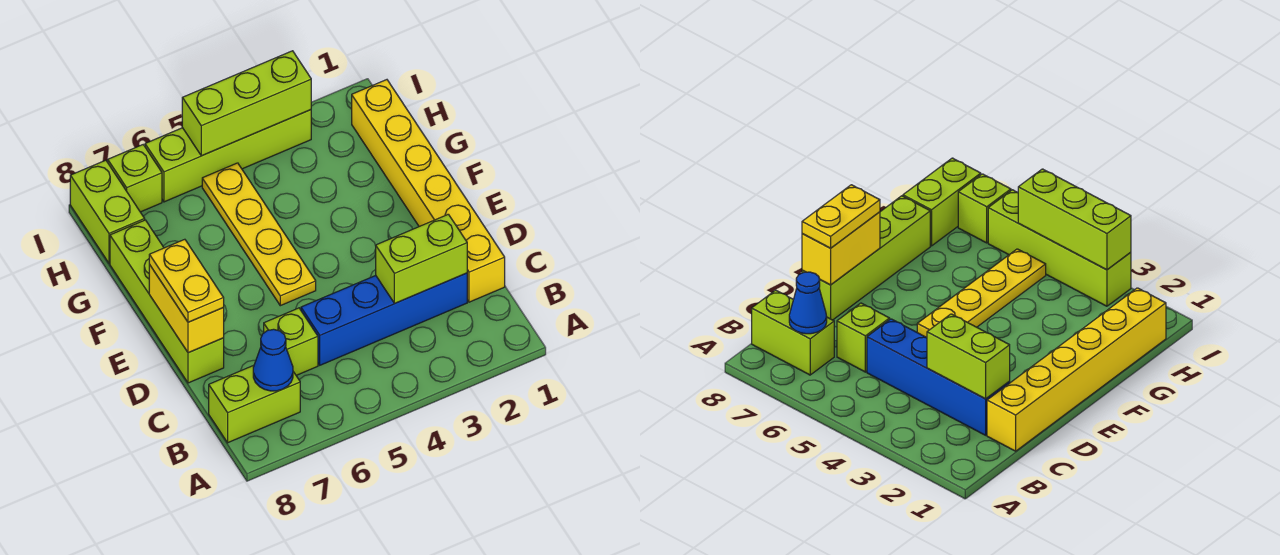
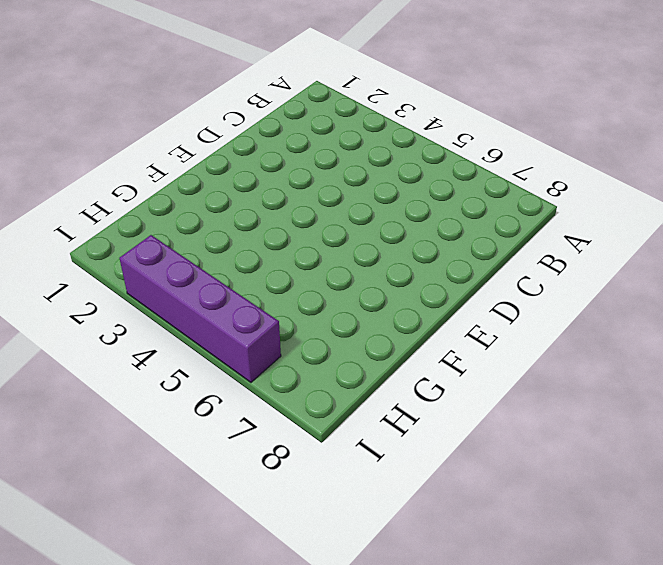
purple brick I3:I6 level 1 -> lime brick I3:I6 level 1
none -> lime brick B7:B8 level 1
none -> yellow brick C1:H1 level 1
none -> blue brick C2:C5 level 1

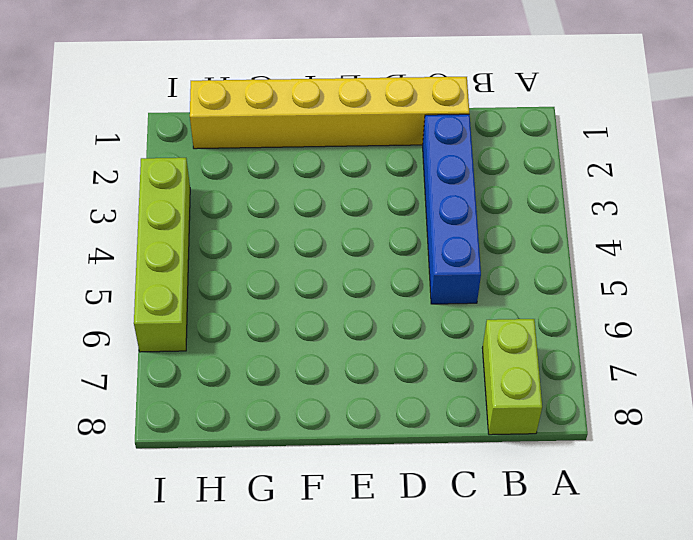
none -> lime brick C6 level 1
none -> lime brick D8:G8 level 1
none -> yellow plate E5:H5 level 1

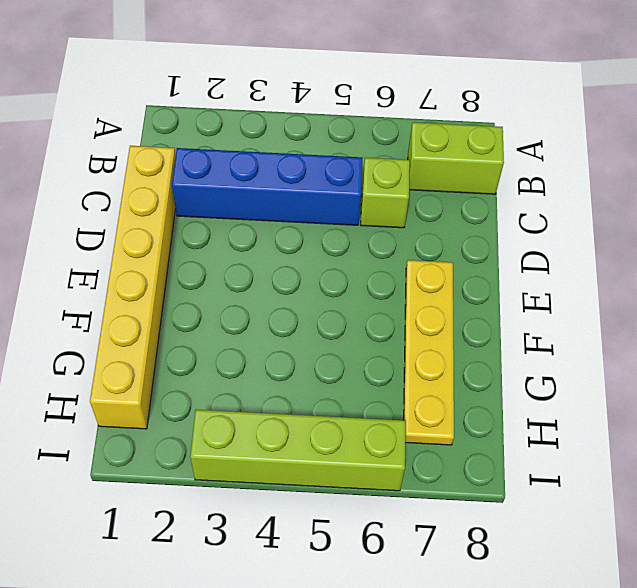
yellow plate E7:H7 level 1 -> yellow plate E5:H5 level 1
none -> lime brick D8:G8 level 1
none -> lime brick H8:I8 level 1
none -> lime brick I7 level 1

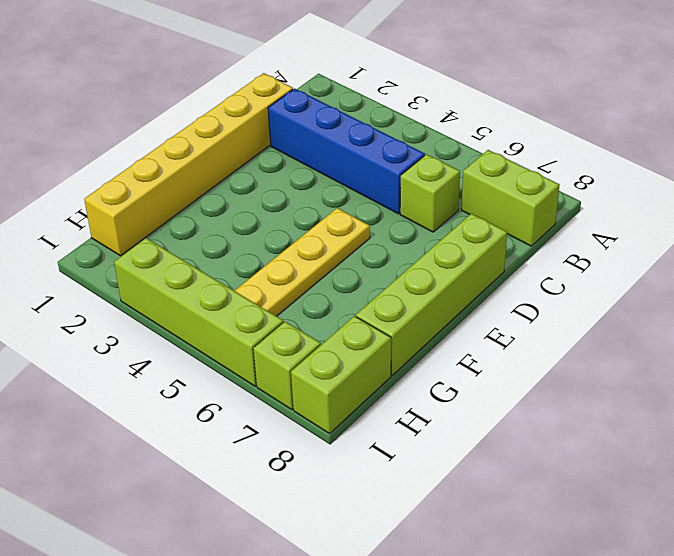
none -> blue cone B7 level 2
none -> lime brick C2:C3 level 2
none -> yellow brick D8:E8 level 2

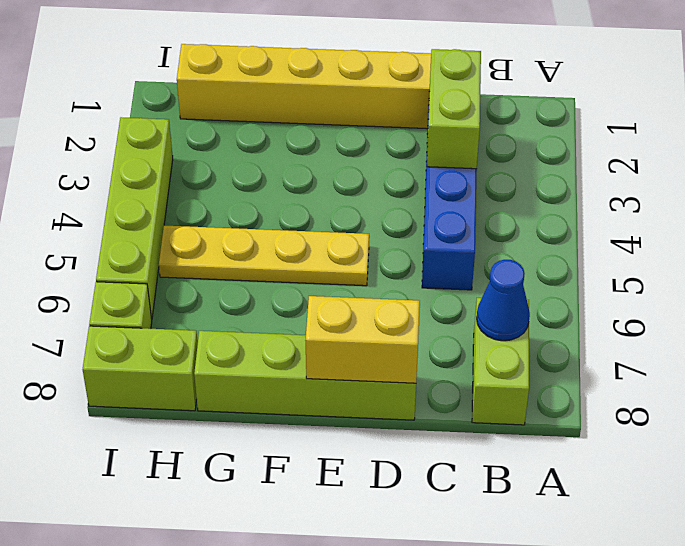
none -> lime brick C6 level 1
none -> lime brick I3:I5 level 2
none -> yellow plate D8:E8 level 3

